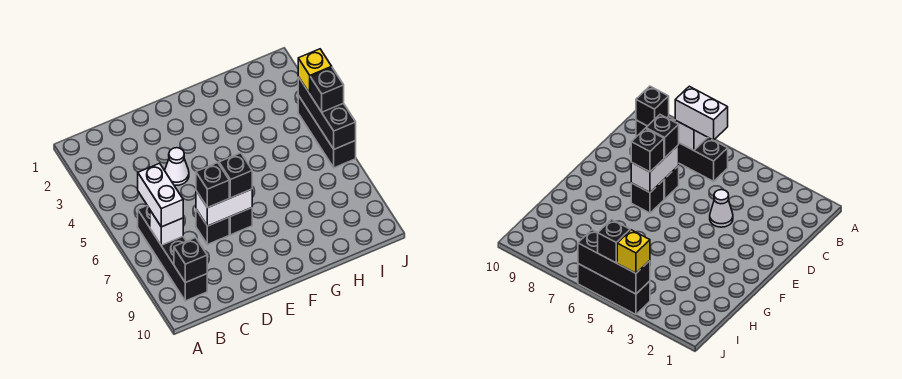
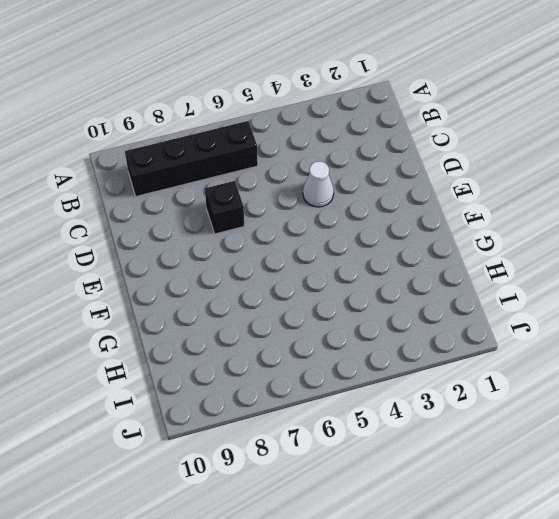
none -> black brick E7 level 1
none -> black brick J4:J6 level 1
none -> white brick B7 level 2

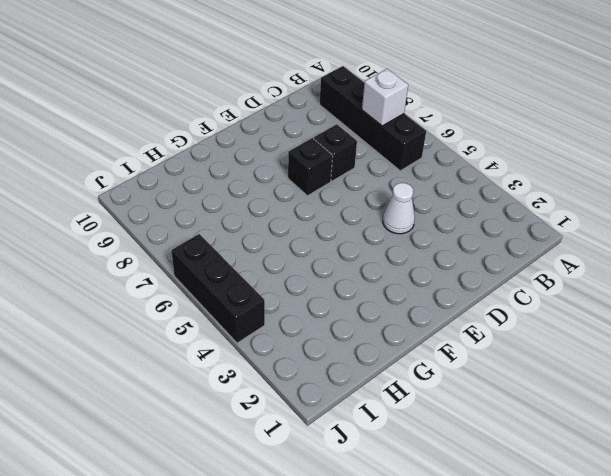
none -> black brick B9 level 2
none -> white brick D7:E7 level 2
none -> black brick J4:J6 level 2

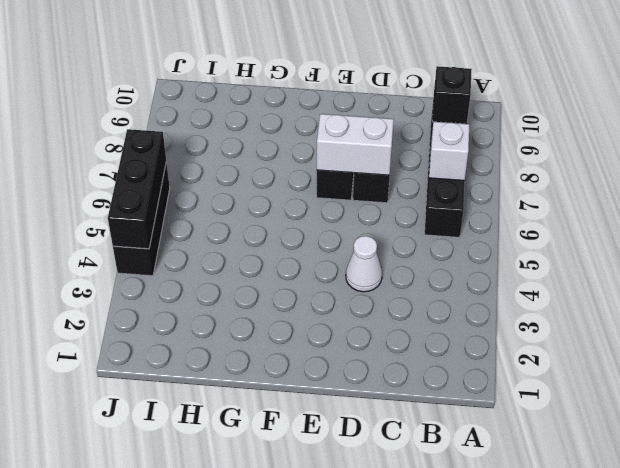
none -> white brick B6:B7 level 3
none -> black brick D7 level 3
none -> black brick E7 level 3

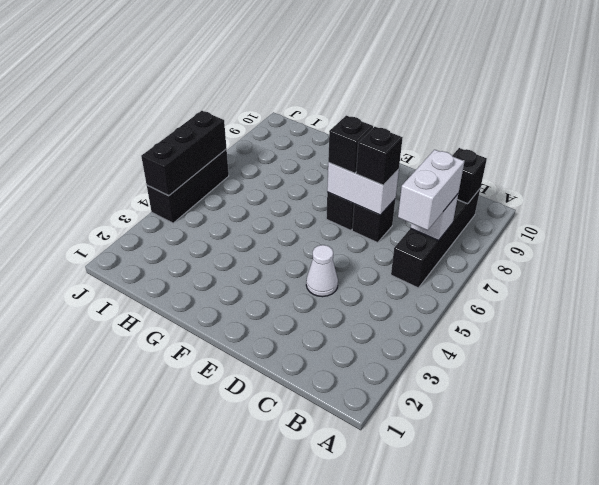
none -> yellow brick J4 level 3
none -> black brick J5 level 3

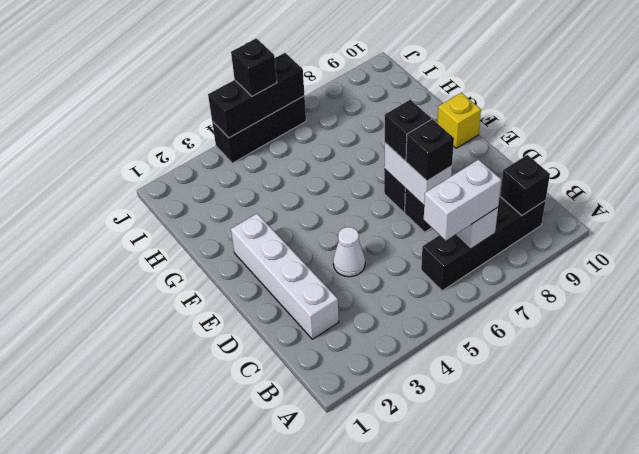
white brick C2:F2 level 1 -> none
yellow brick F10 level 1 -> yellow brick J4 level 3

